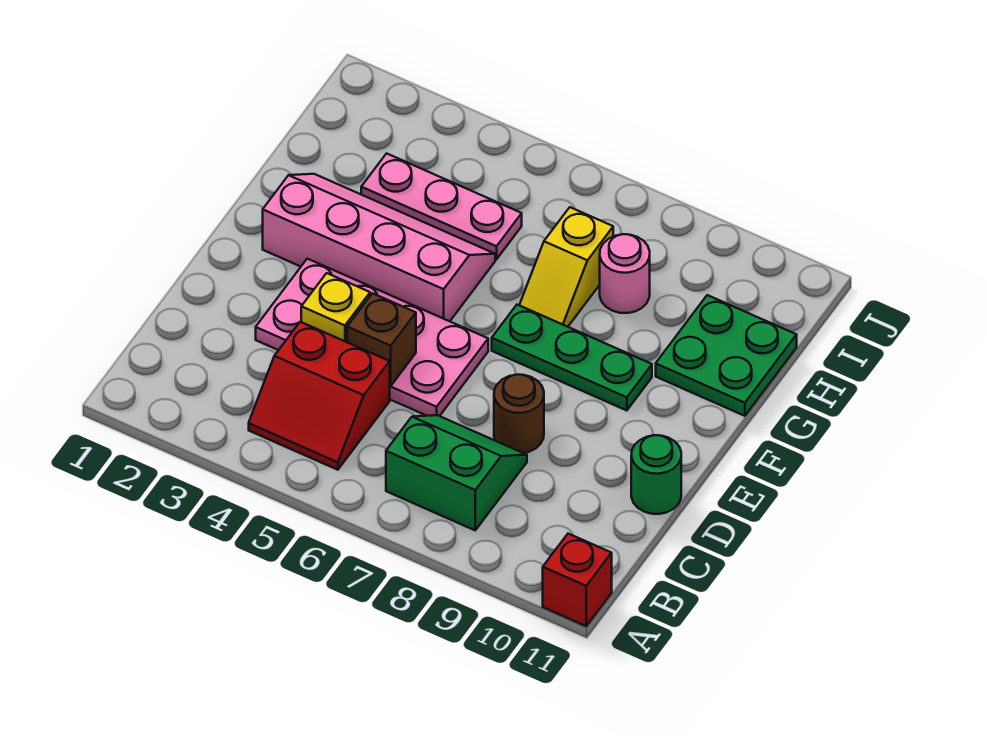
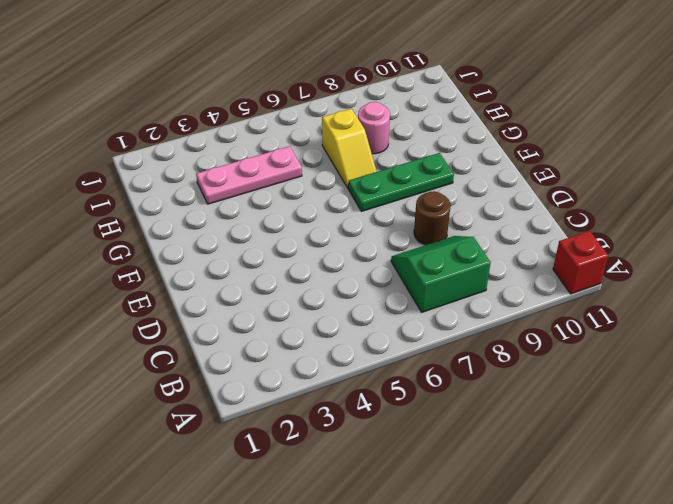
none -> red slope B4:C5 level 1 top C
none -> pink plate D3:E6 level 1
none -> green round brick D11 level 1

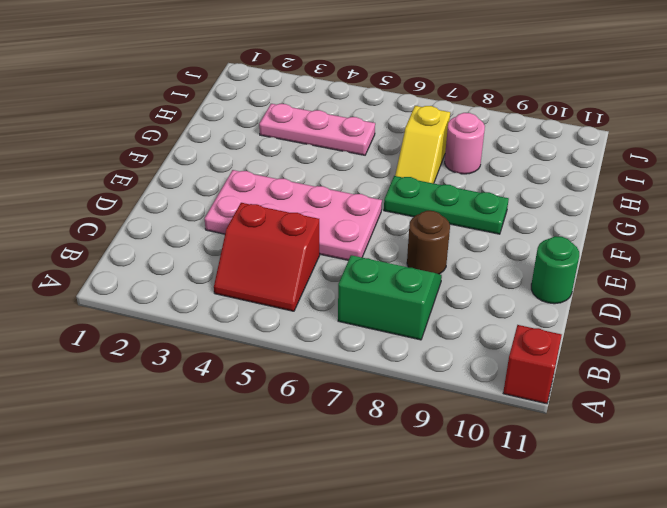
none -> pink slope F2:G5 level 1 top F
none -> green plate G10:H11 level 1
none -> yellow brick D4 level 2

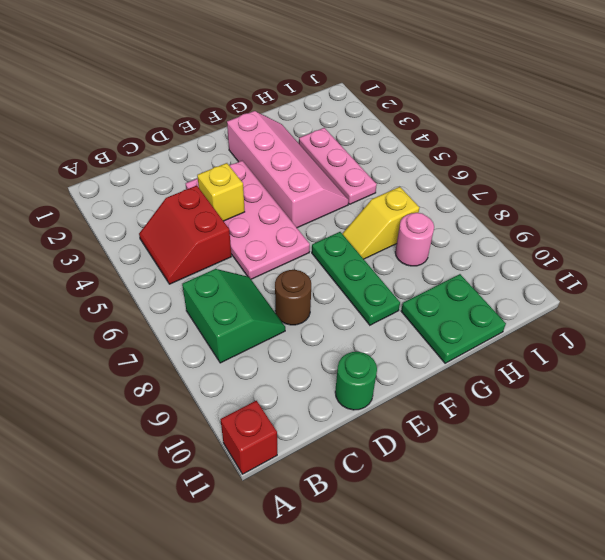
none -> brown brick D5 level 2

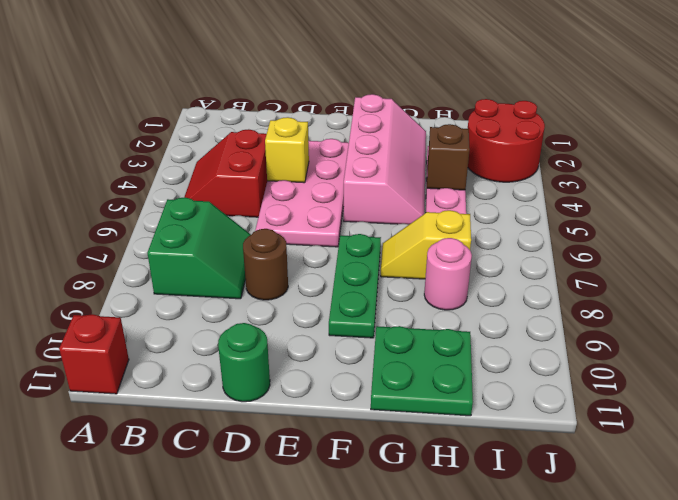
brown brick H4 level 2 -> brown brick D5 level 2
red round brick I2:J3 level 1 -> none

